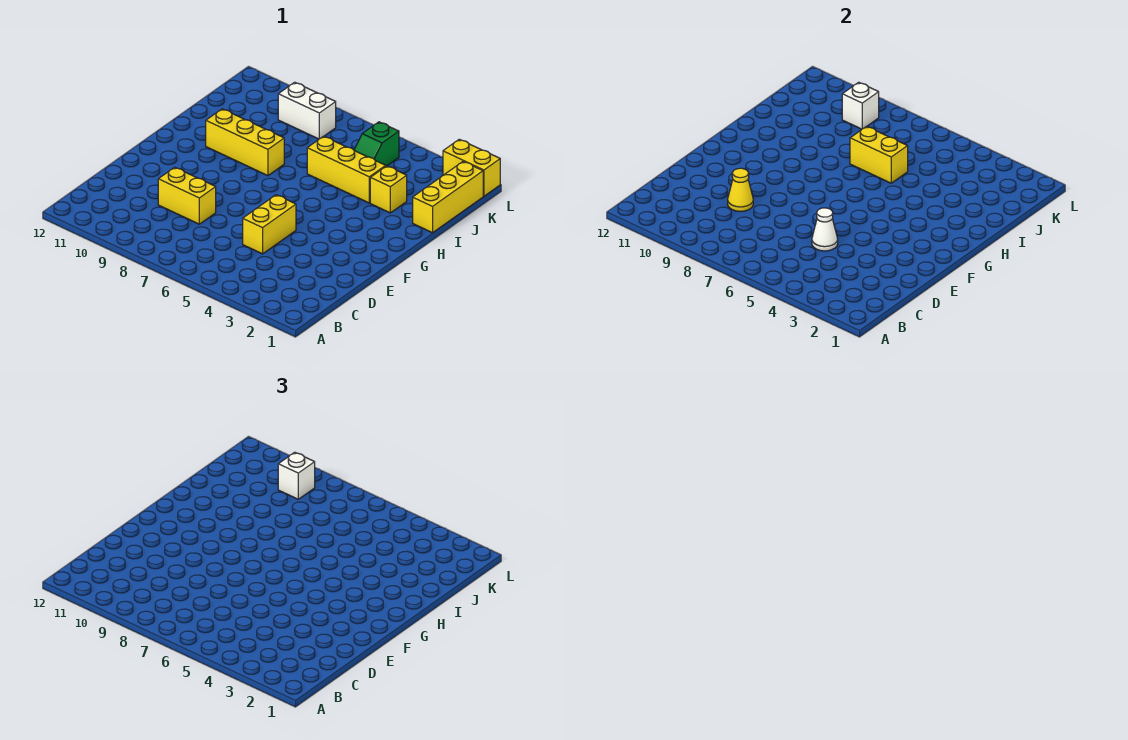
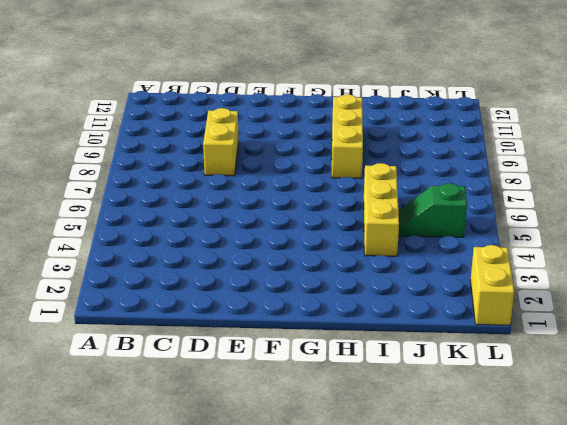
none -> yellow brick D5:E5 level 1
none -> yellow brick I1:K1 level 1
none -> yellow brick I3 level 1

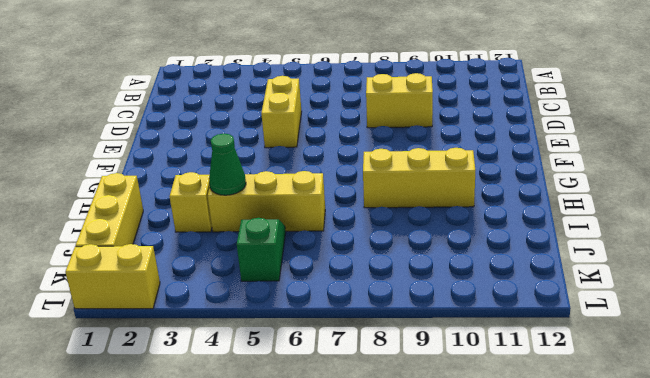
green cone I4 level 2 -> none
none -> white brick K8:K9 level 1
none -> white cone D5 level 2
none -> yellow cone D9 level 2

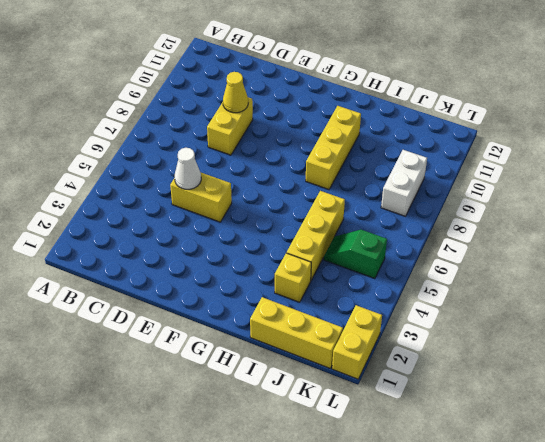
none -> yellow brick I6:I7 level 2
none -> white brick K9 level 2
none -> white brick K9 level 3

